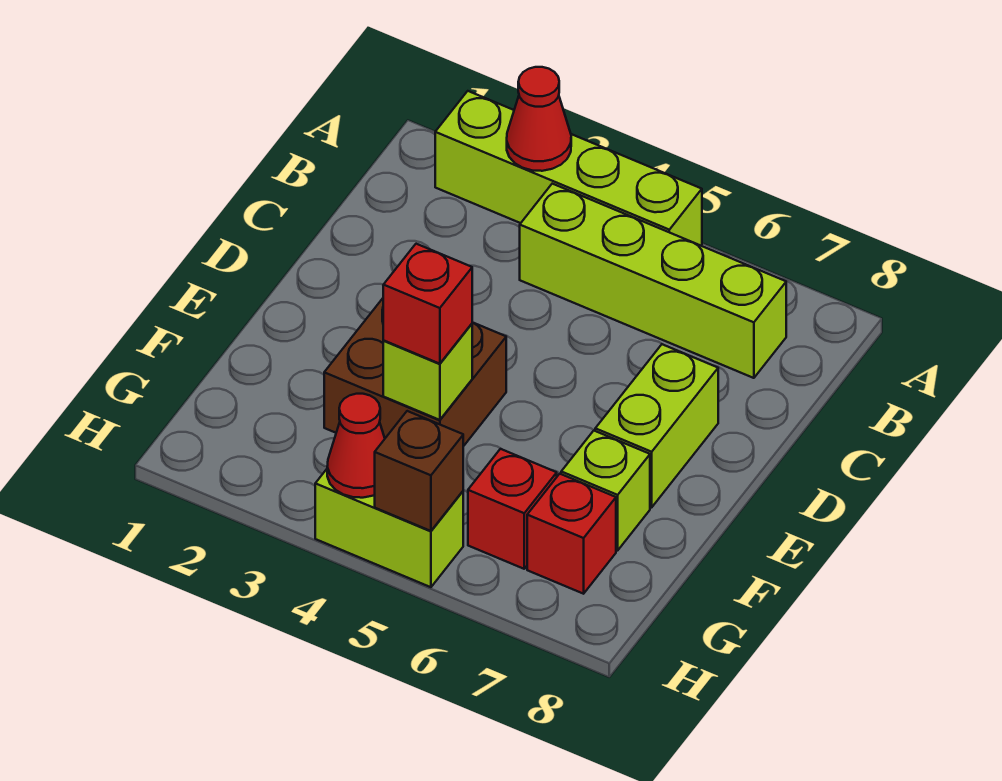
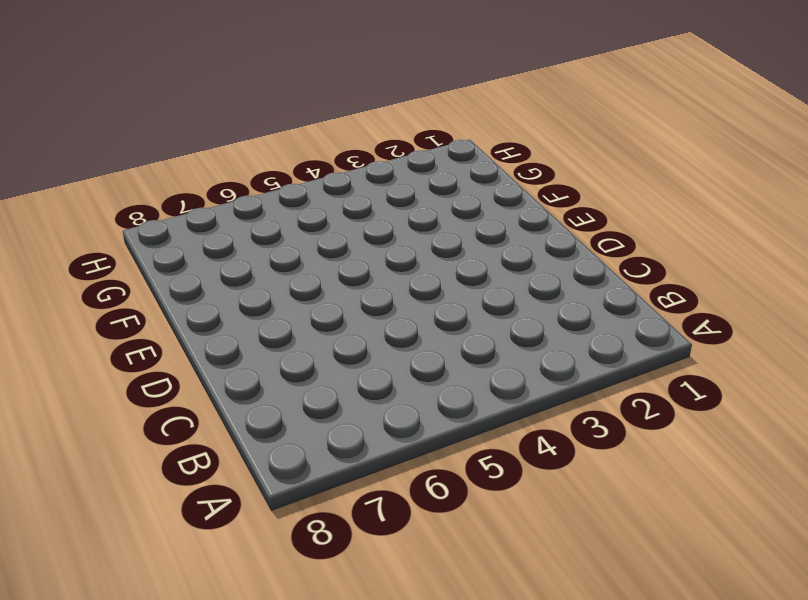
none -> lime brick A2:A5 level 1
none -> lime brick B4:B7 level 1
none -> lime brick D7:E7 level 1

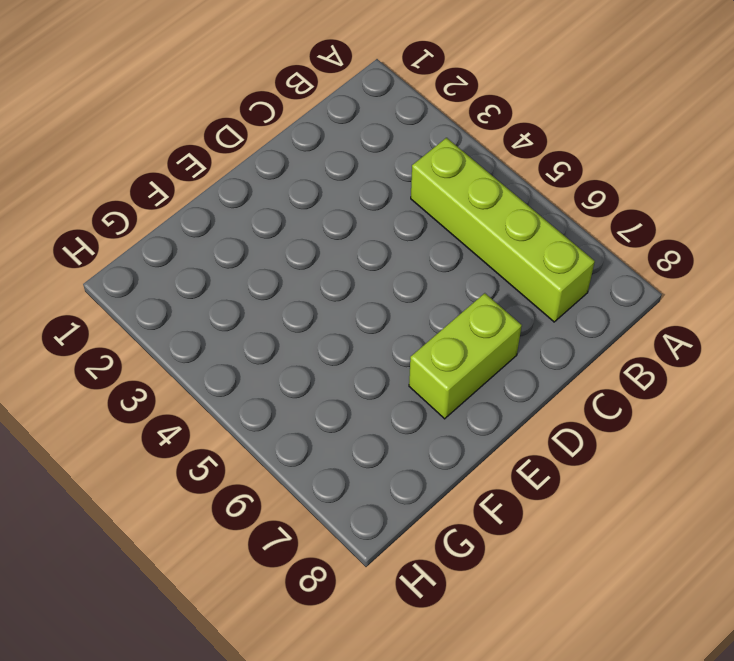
none -> lime brick A2:A5 level 1
none -> brown brick E3:F4 level 1
none -> lime brick F7 level 1

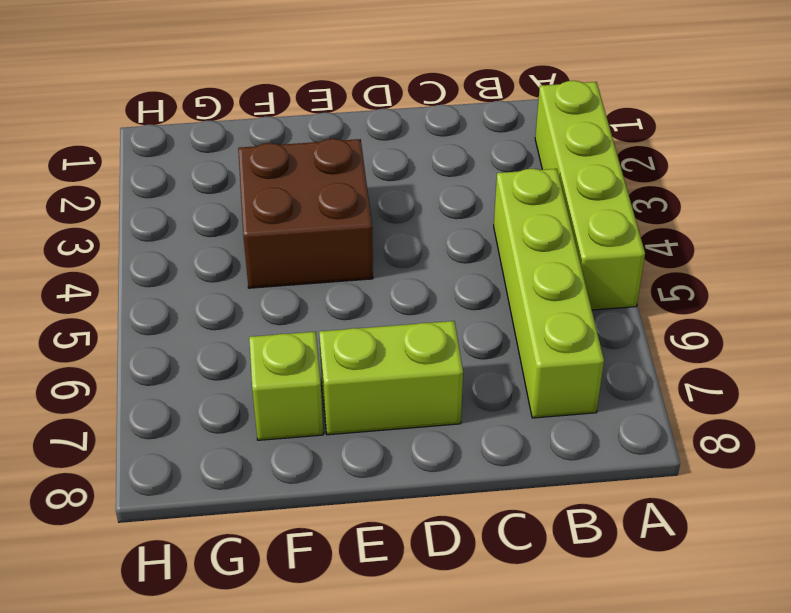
none -> red brick G6 level 1
none -> red brick G7 level 1
none -> lime brick H4:H5 level 1

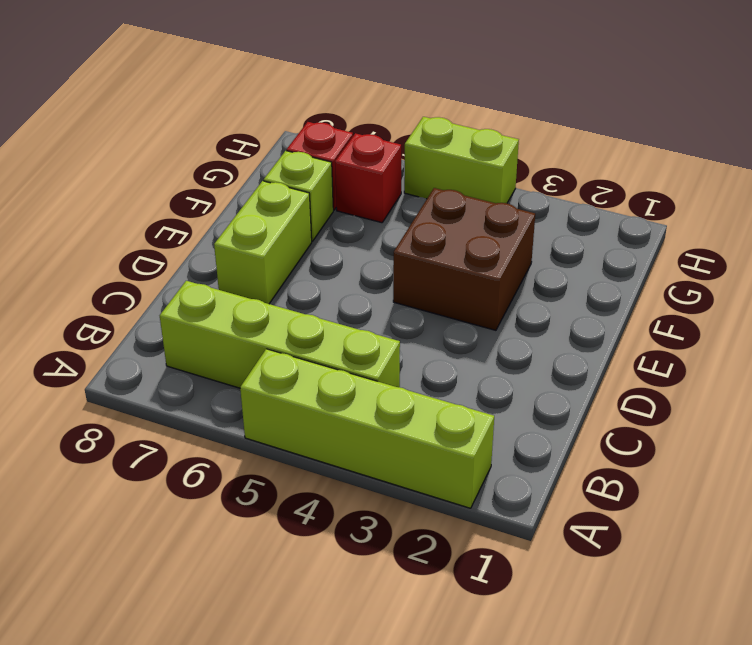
none -> red cone A3 level 2
none -> lime brick F4 level 2
none -> red cone H4 level 2

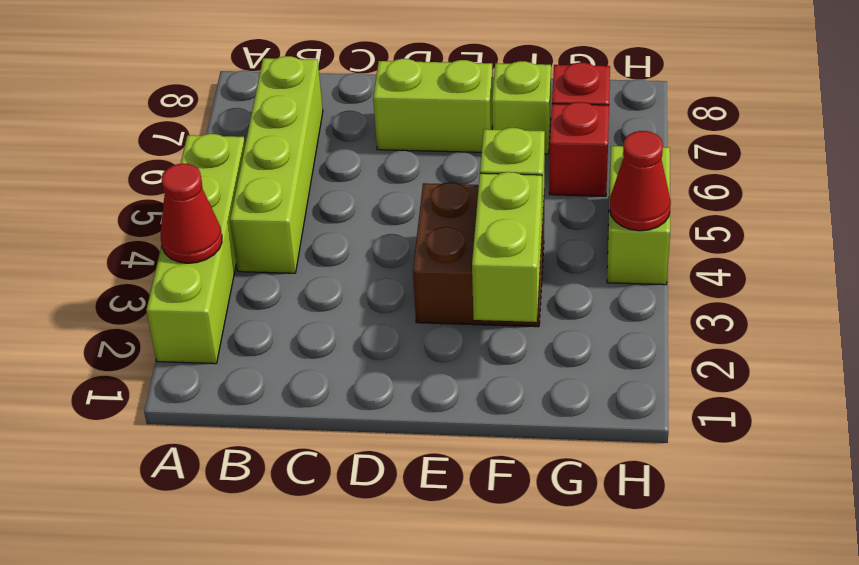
lime brick F2:F3 level 2 -> none
none -> brown brick H5 level 2
none -> red brick F4 level 3

